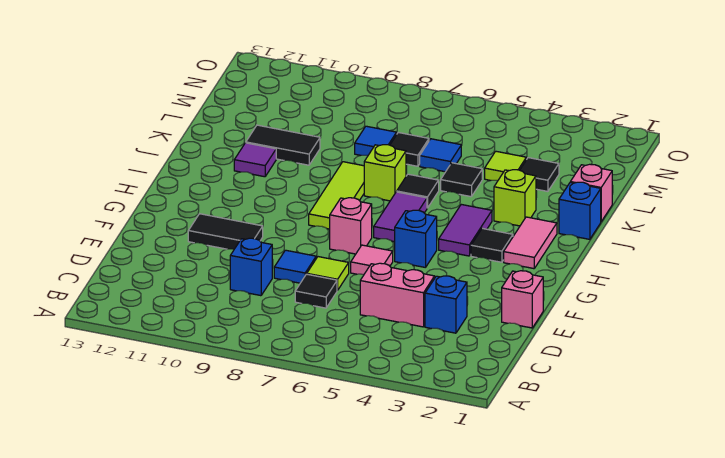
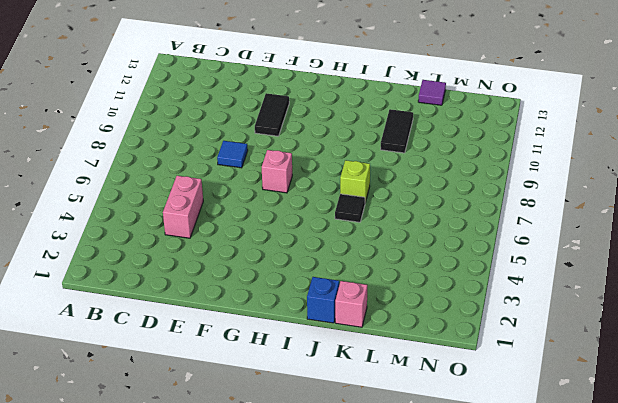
purple tile L13 level 1 -> purple tile J11 level 1
none -> blue brick D3 level 1
none -> black tile D7 level 1
none -> blue brick D9 level 1

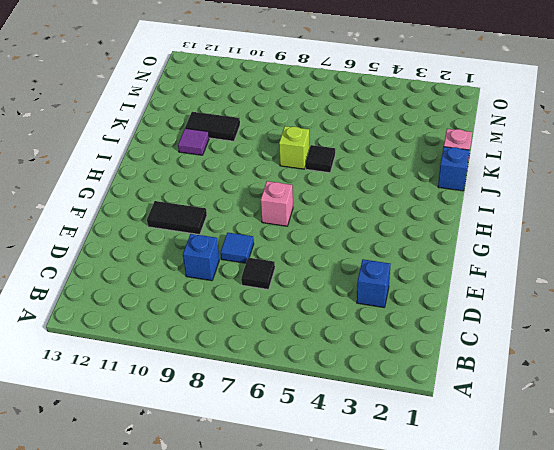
none -> pink brick D4:D5 level 1
none -> pink brick E1 level 1
none -> lime tile E7 level 1

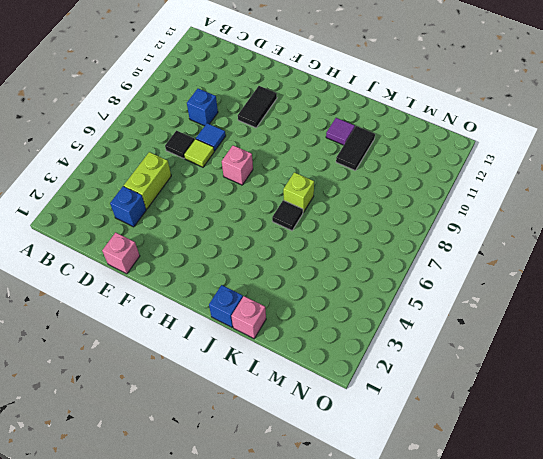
lime brick D4:D5 level 1 -> pink brick D4:D5 level 1
none -> pink tile F6 level 1
none -> blue brick G5 level 1
none -> pink tile H2:I2 level 1

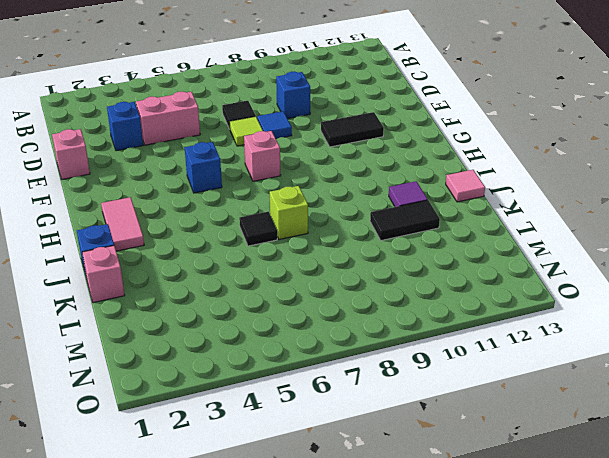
pink tile J13 level 1 -> pink tile F6 level 1
none -> black tile H3 level 1
none -> purple tile H4:I4 level 1
none -> purple tile H6:I6 level 1

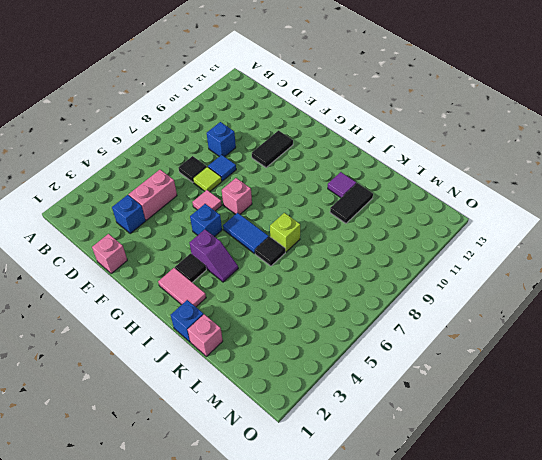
purple slope H4:I4 level 1 top H -> purple tile H4:I4 level 1
blue tile H6:I6 level 1 -> purple tile H6:I6 level 1
none -> lime tile H8:J8 level 1
none -> lime brick J3 level 1
none -> black tile K5 level 1

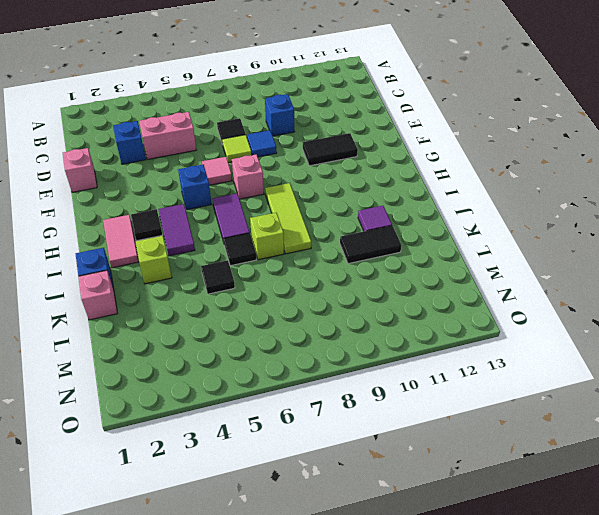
none -> black tile L3 level 1
none -> lime tile L4 level 1
none -> blue tile L6 level 1

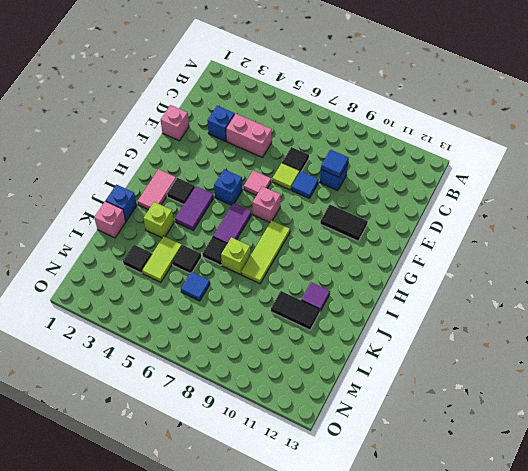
blue tile D9 level 2 -> blue tile L8 level 1
lime tile K4:L4 level 1 -> lime tile L4 level 1
none -> black tile L7 level 1

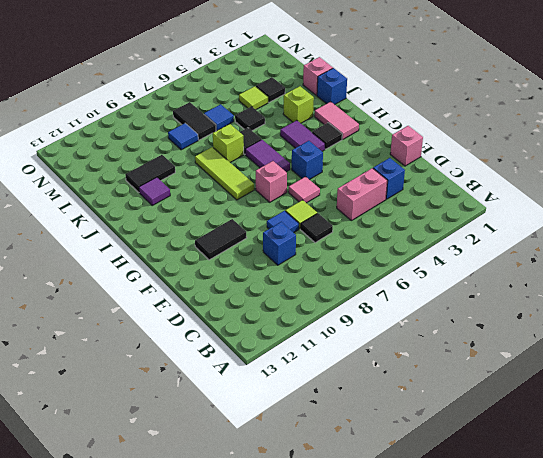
black tile L7:M7 level 1 -> black tile L7 level 1

